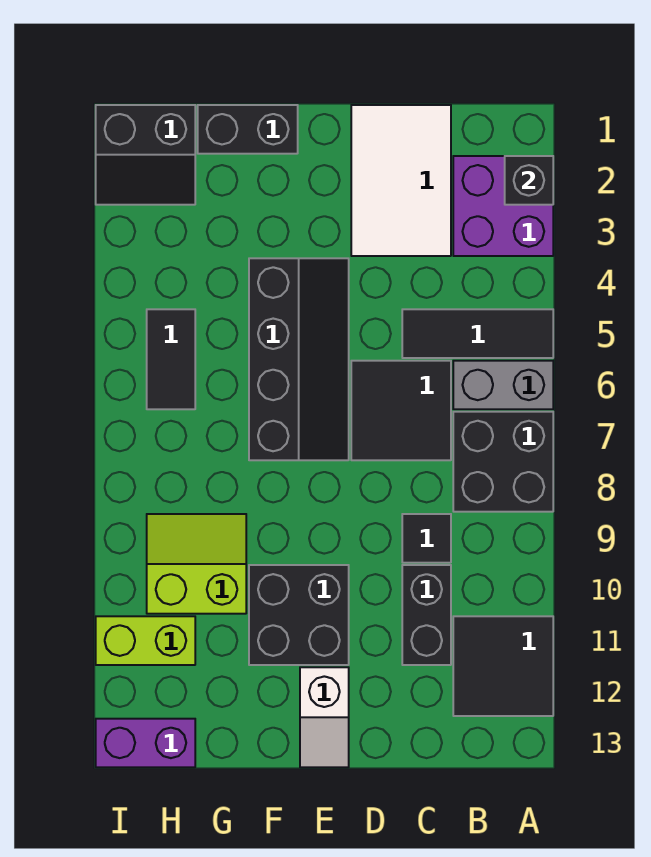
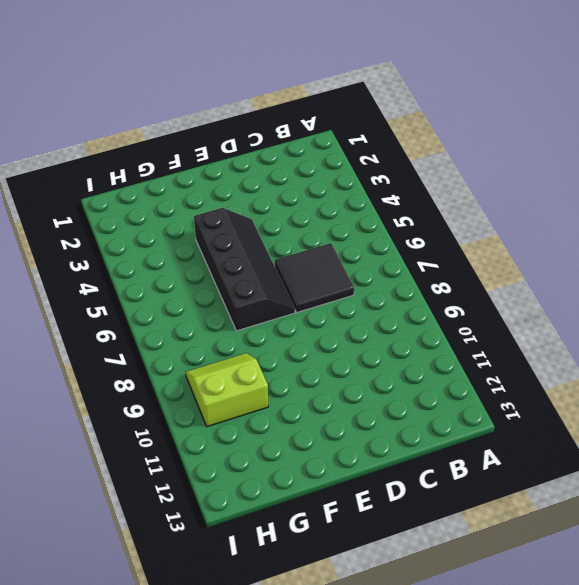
none -> purple brick A2:B3 level 1
none -> black tile A5:C5 level 1
none -> grey brick A6:B6 level 1

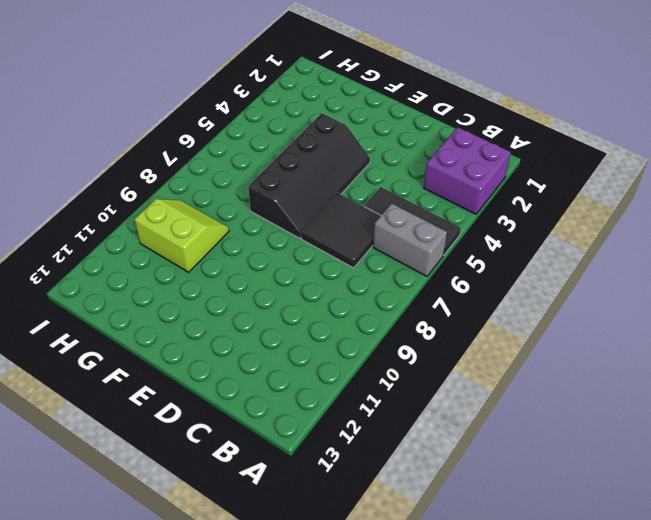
none -> black brick A7:B8 level 1
none -> black tile A11:B12 level 1
none -> white tile C1:D3 level 1

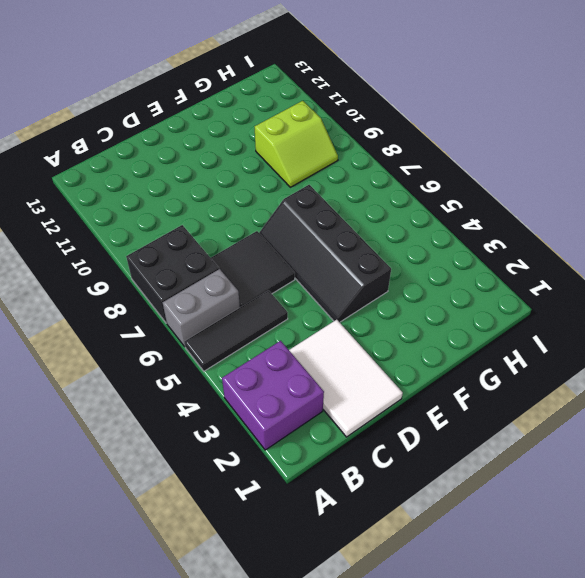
none -> black tile A11:B12 level 1
none -> black tile C9 level 1
none -> black brick C10:C11 level 1

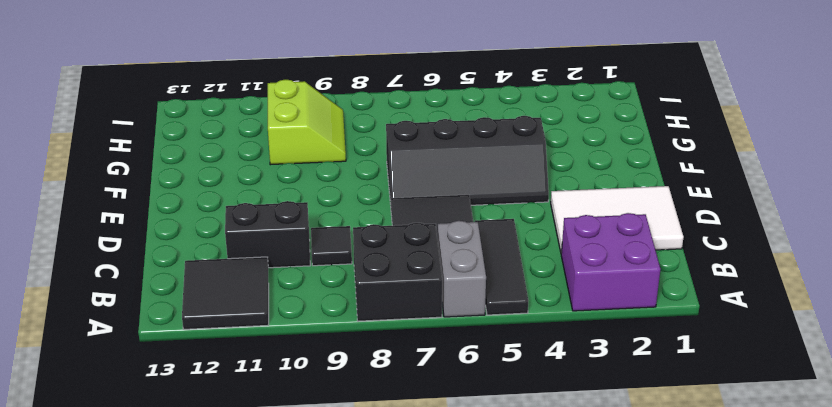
none -> black brick E10:F11 level 1
none -> white slope E12:E13 level 1 top 12
none -> black brick F1:G1 level 1

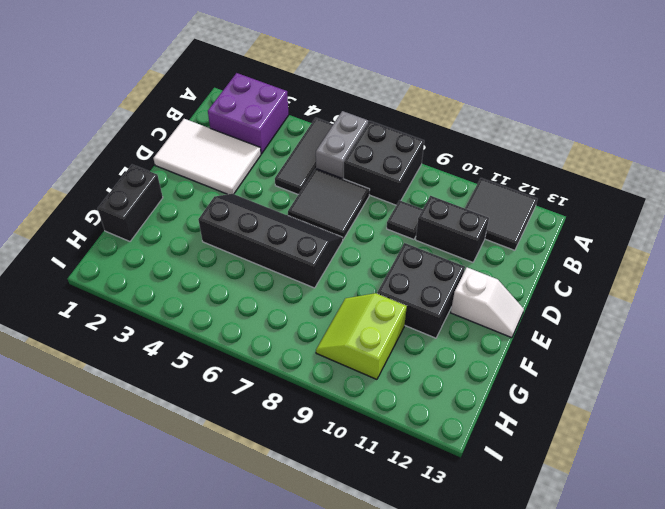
none -> black slope H1:I2 level 1 top 1
none -> black tile H5:H6 level 1
none -> lime brick H11:I11 level 1

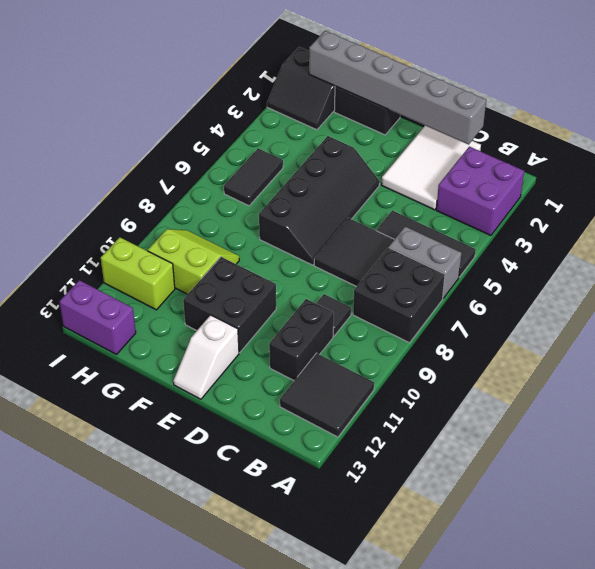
grey brick C1:H1 level 2 -> none
none -> black brick A2 level 2

